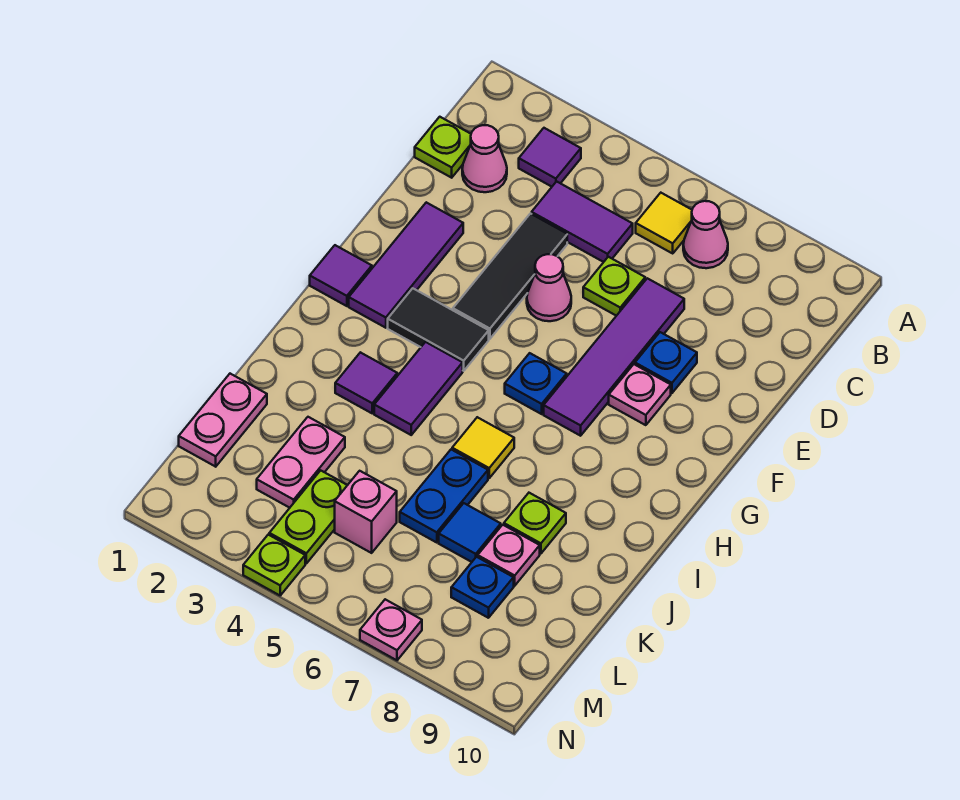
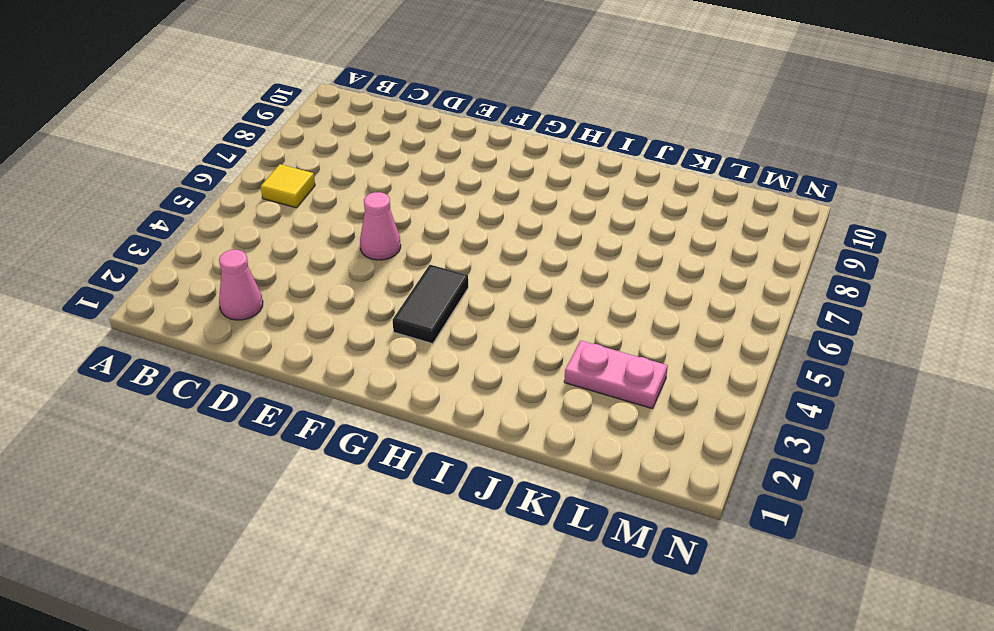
none -> purple tile B3 level 1
none -> pink cone B7 level 1
none -> lime plate C1 level 1
none -> purple tile C4:C5 level 1

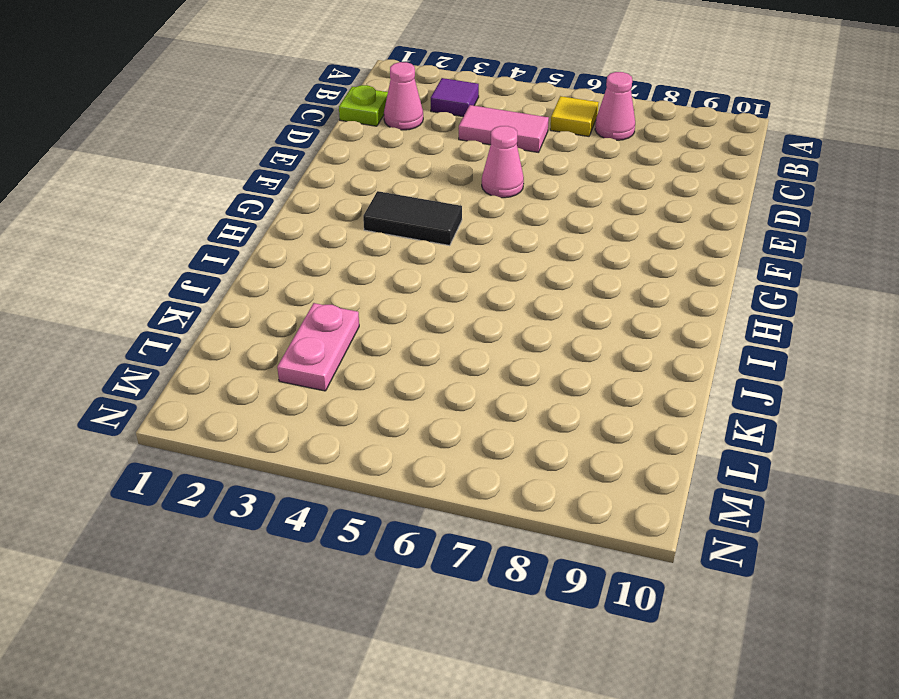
pink tile C4:C5 level 1 -> purple tile C4:C5 level 1
none -> black tile D4:F4 level 1
none -> lime plate D6 level 1
none -> purple tile D7:G7 level 1
none -> purple tile E2:G2 level 1

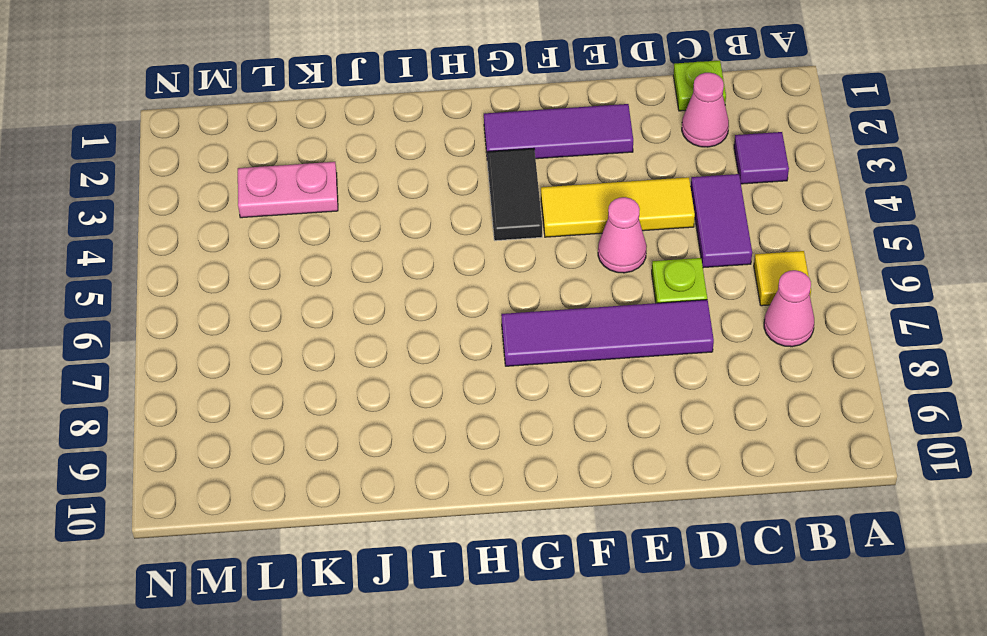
yellow tile D4:F4 level 1 -> black tile D4:F4 level 1
none -> blue plate E8 level 1
none -> pink plate F8 level 1
none -> purple tile G1 level 1
none -> blue plate G6 level 1

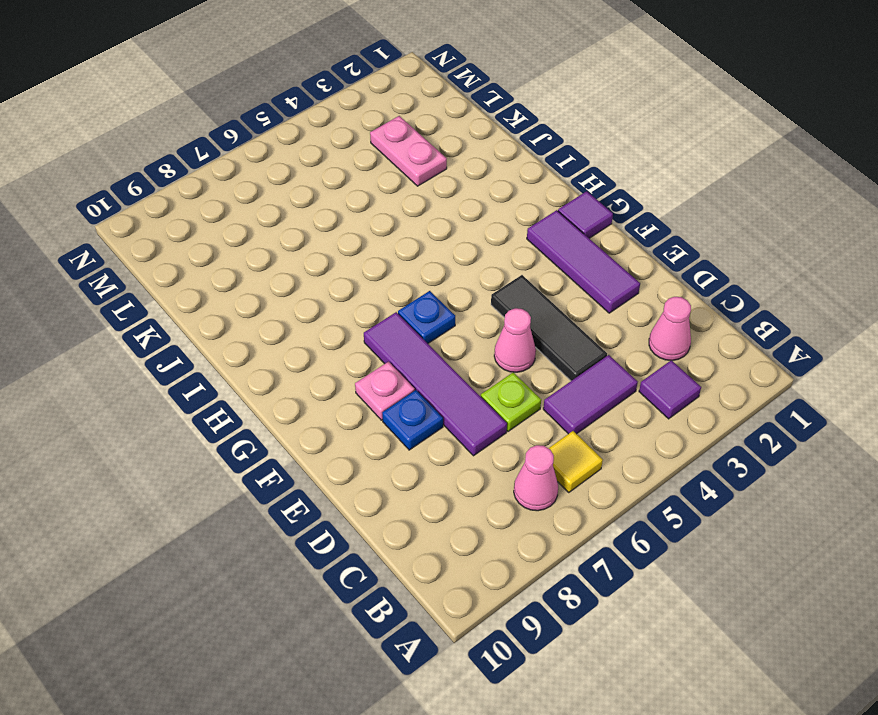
none -> lime plate C1 level 1
none -> black tile G3:G4 level 1
none -> purple tile H4:I4 level 1
none -> purple tile I3 level 1

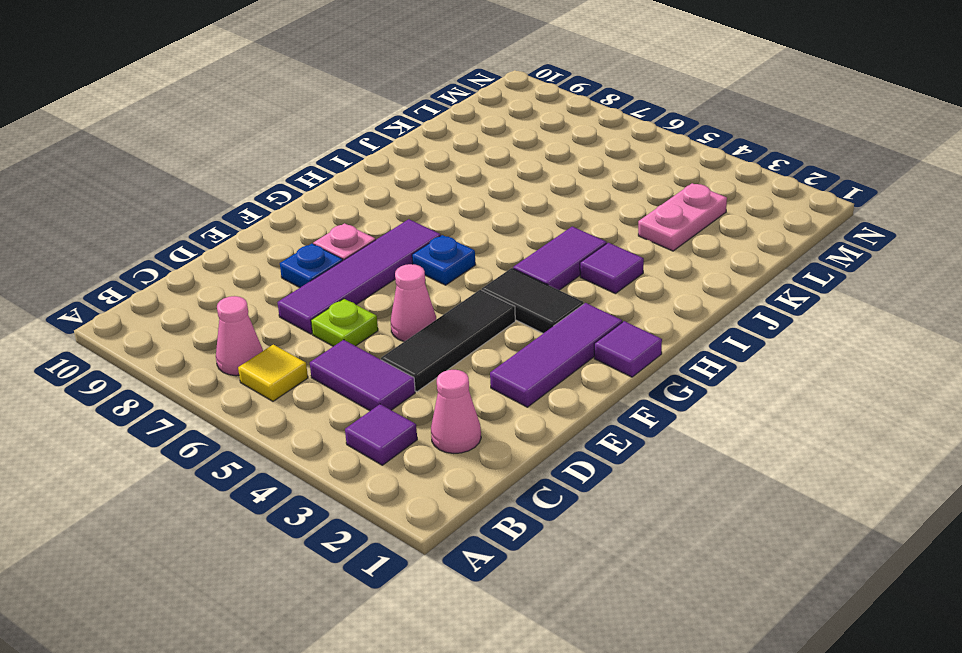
none -> lime plate C1 level 1
none -> yellow tile I6 level 1
none -> blue plate J6:K6 level 1
none -> lime plate J8 level 1

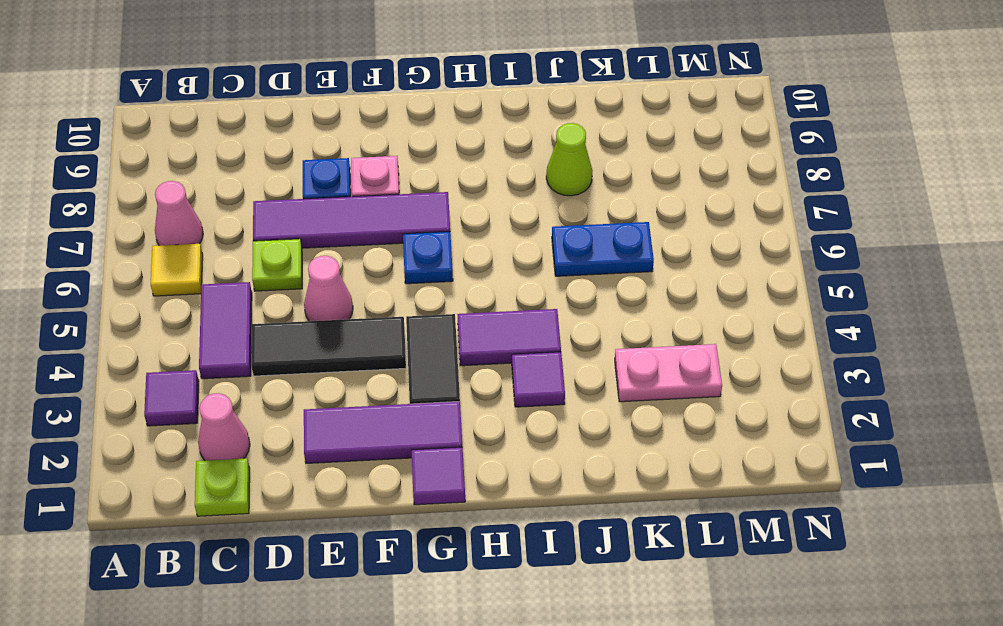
lime cone J8 level 1 -> lime plate J8 level 1
none -> yellow tile I6 level 1
none -> pink plate K1:L1 level 1
none -> blue tile K7 level 1
none -> pink plate K8 level 1

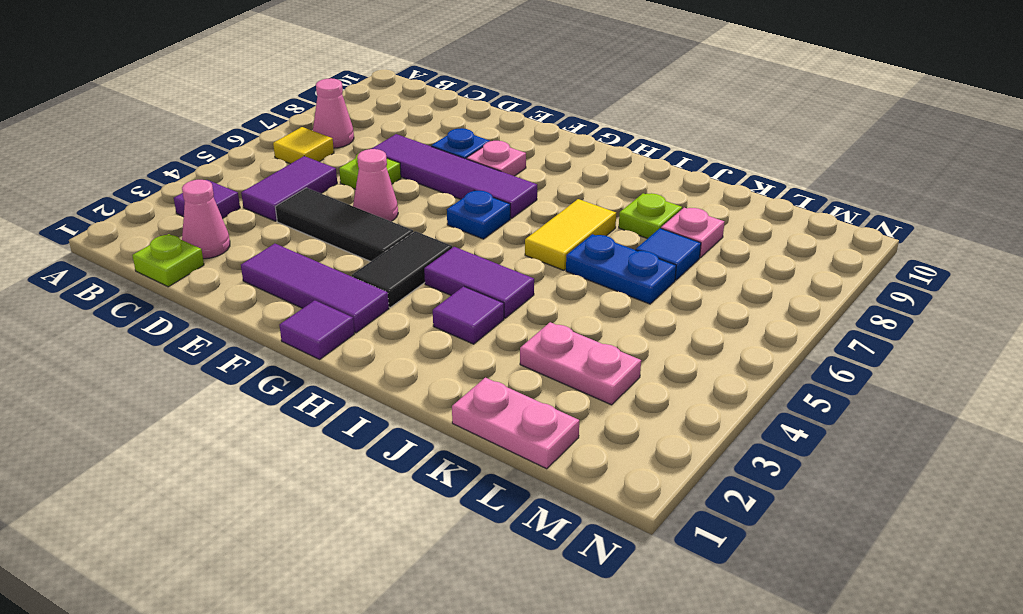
yellow tile I6:I7 level 1 -> yellow tile I6 level 1
none -> lime plate L4:M4 level 1
none -> pink brick L5 level 1
none -> blue plate L8 level 1
none -> lime plate N4 level 1

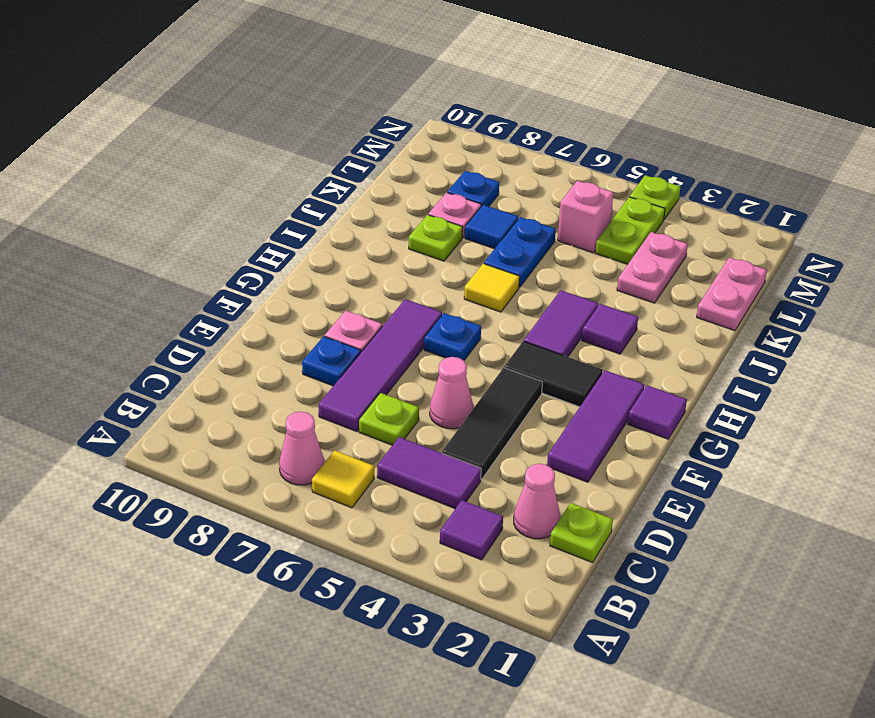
none -> pink plate N7 level 1

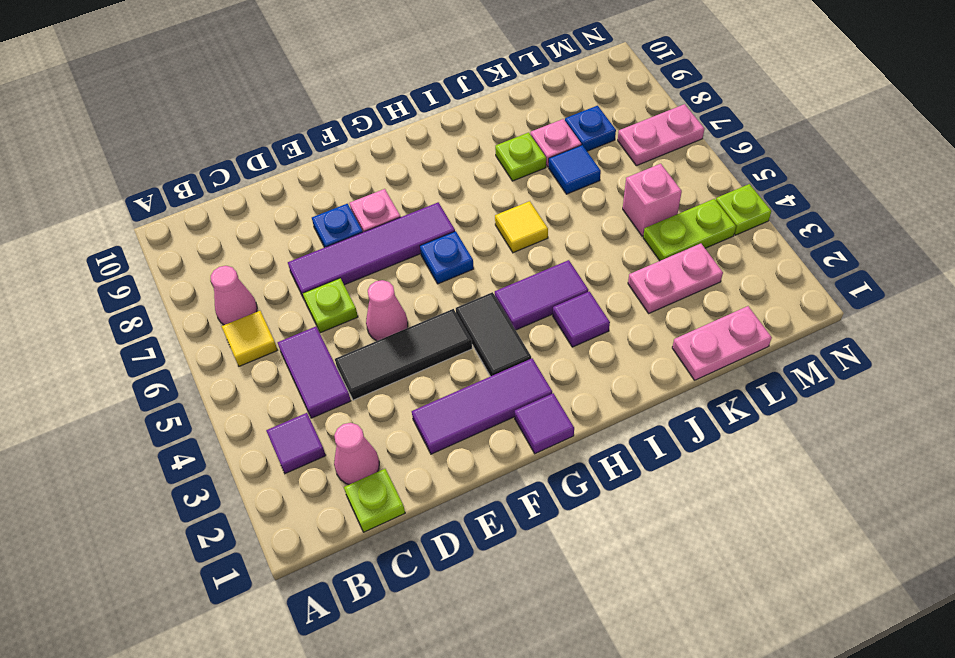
pink plate M7:N7 level 1 -> pink plate N7 level 1
none -> blue plate J6:K6 level 1

